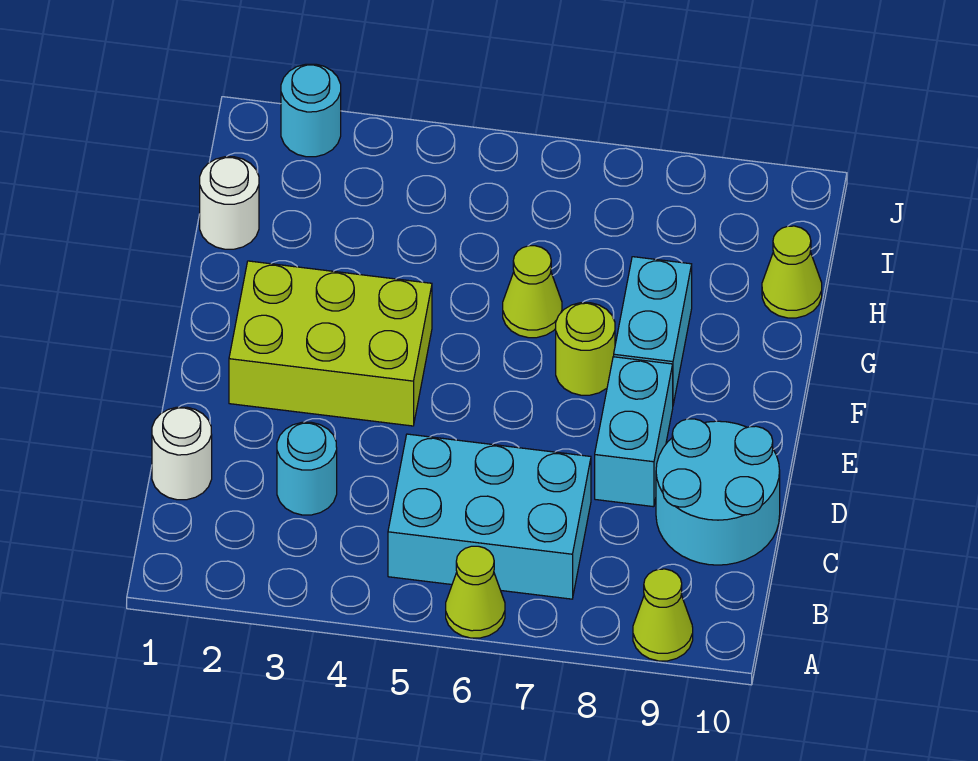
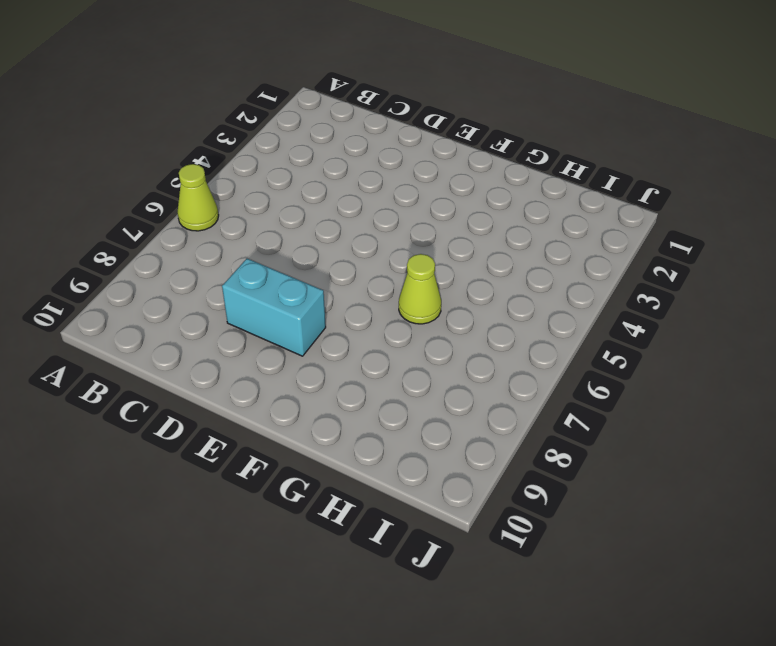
none -> lime cone A9 level 1
none -> cyan brick B5:C7 level 1
none -> white round brick C1 level 1

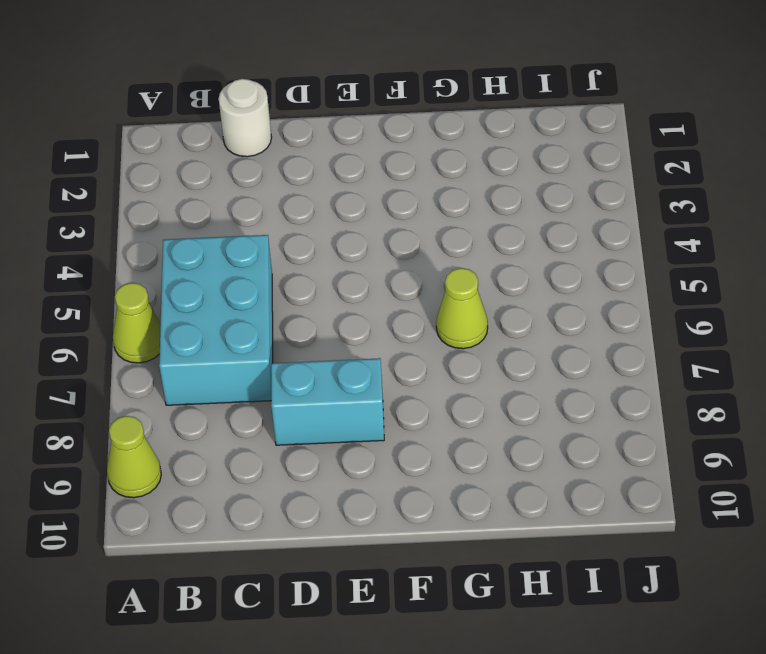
none -> cyan round brick C3 level 1
none -> cyan round brick C9:D10 level 1
none -> lime brick E2:F4 level 1

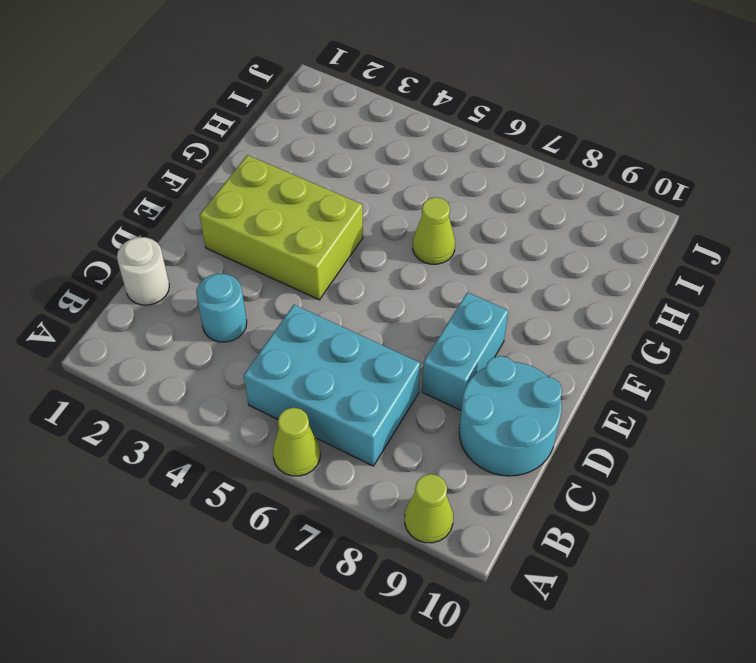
none -> lime round brick F7 level 1
none -> cyan brick F8:G8 level 1
none -> white round brick H1 level 1

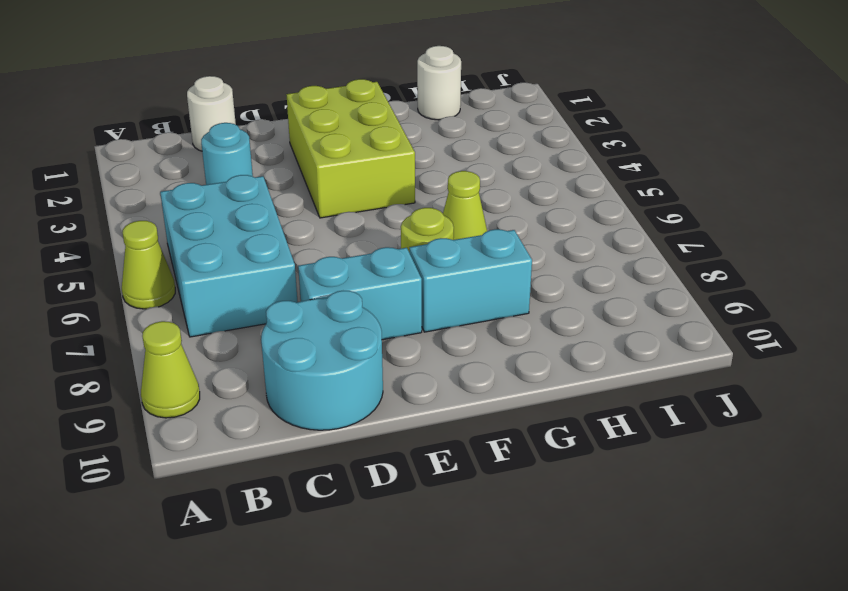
none -> lime cone H10 level 1
none -> cyan round brick J2 level 1

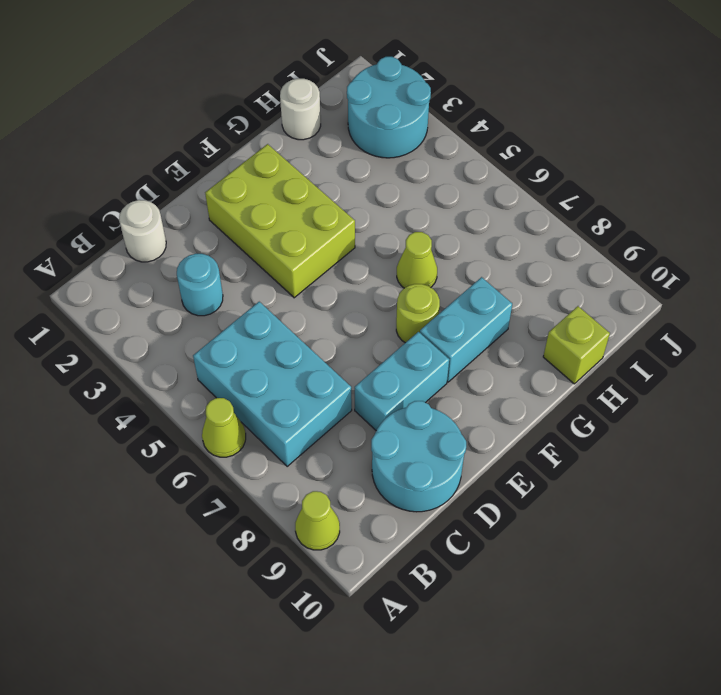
lime brick H10 level 1 -> lime cone H10 level 1
cyan round brick I2:J3 level 1 -> cyan round brick J2 level 1

